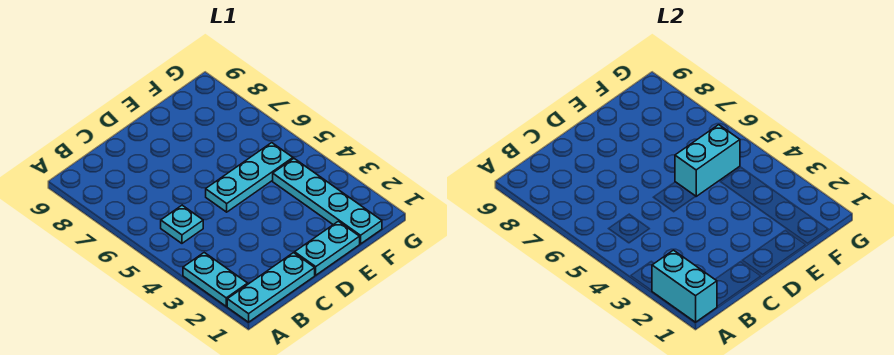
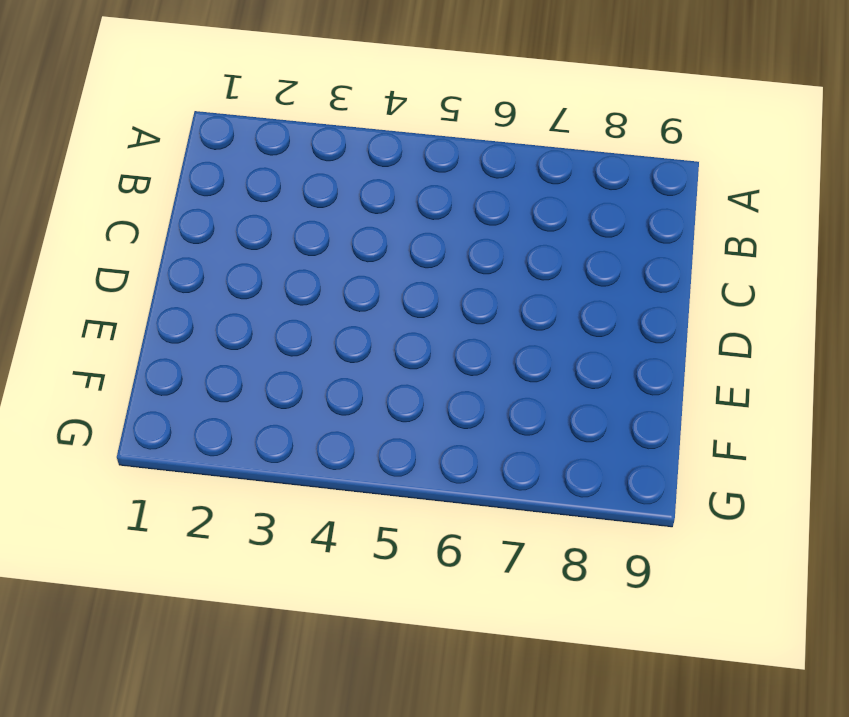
none -> cyan plate A1:C1 level 1
none -> cyan plate A2:A3 level 1

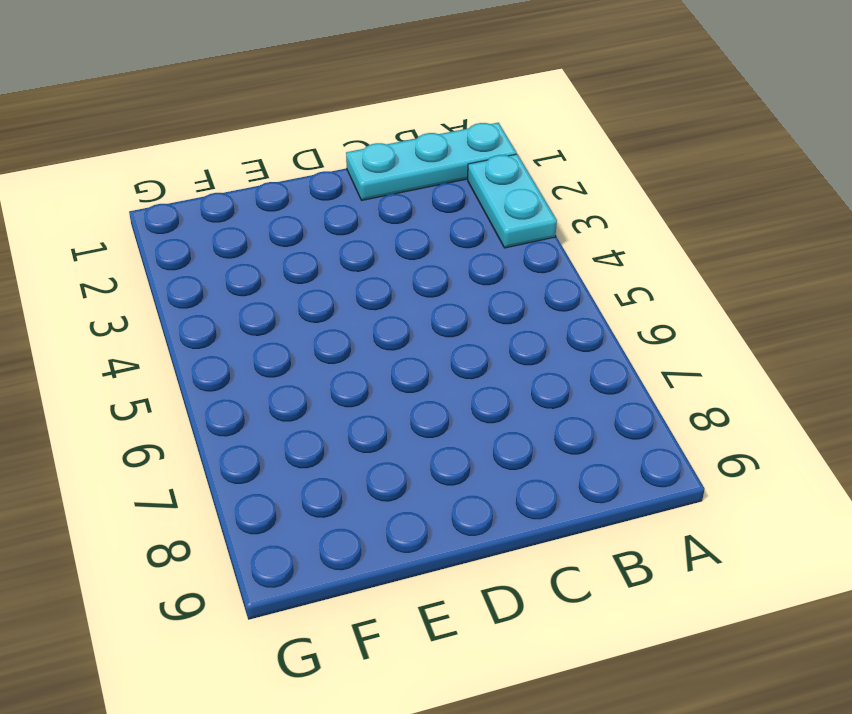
none -> cyan plate B5 level 1
none -> cyan plate D1:E1 level 1

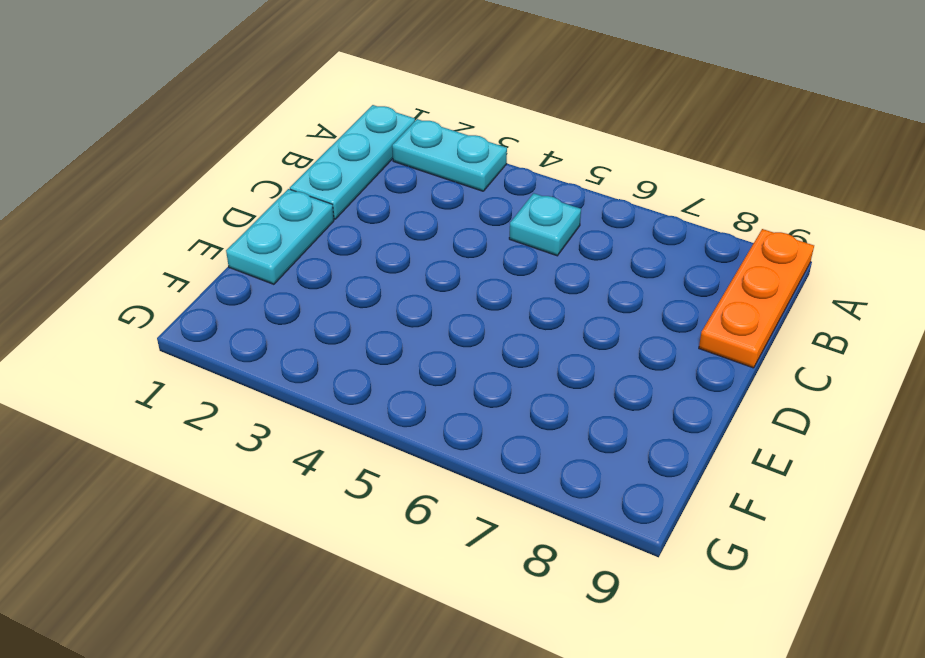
orange plate A9:C9 level 1 -> none
none -> cyan plate D5:F5 level 1
none -> cyan plate F1:F4 level 1

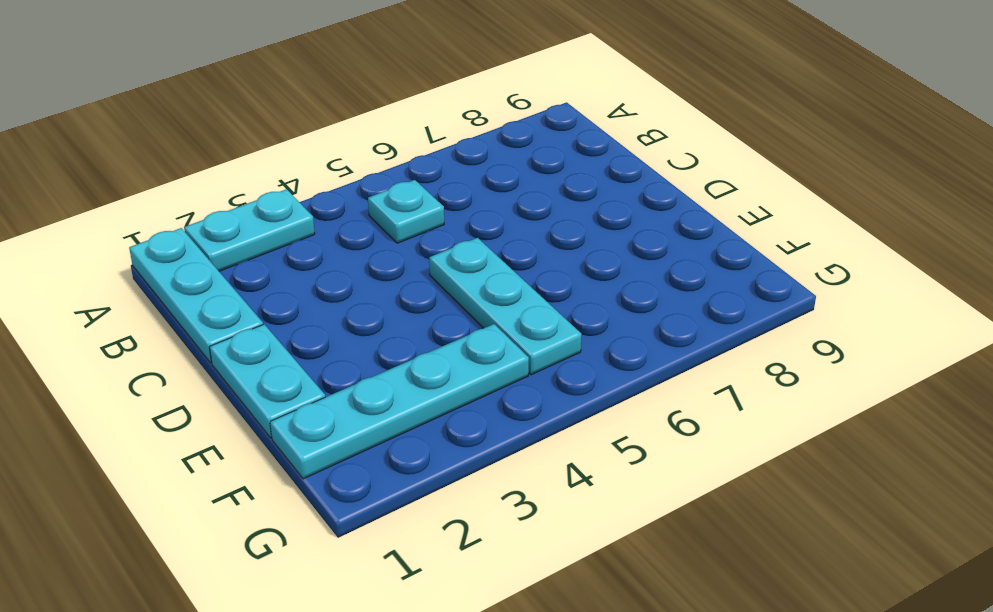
none -> cyan brick A1:A2 level 2
none -> cyan brick E5:F5 level 2

